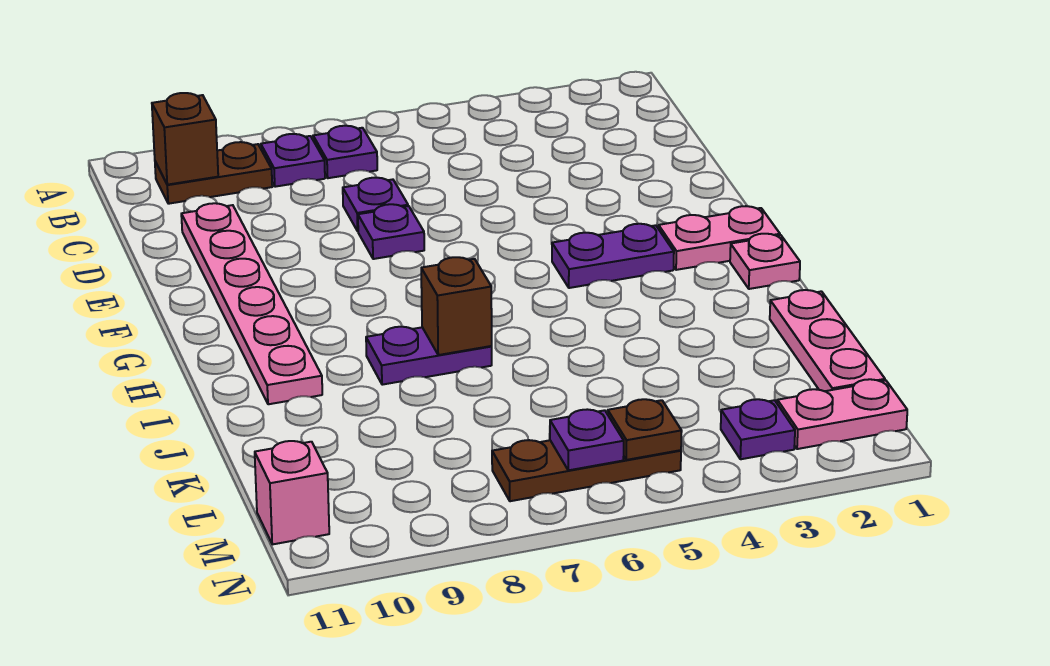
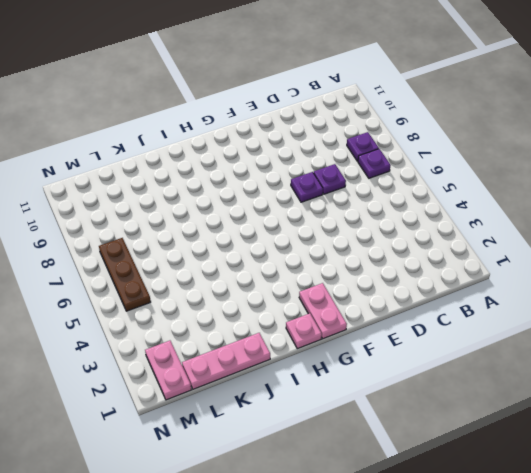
none -> brown plate B9:B10 level 1
none -> pink plate D10:I10 level 1
none -> purple plate G3:G4 level 1

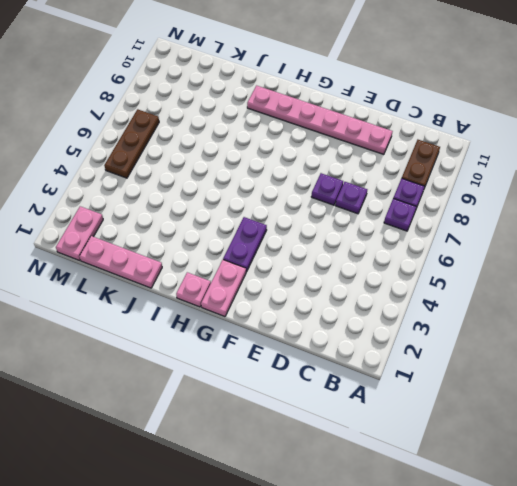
none -> purple plate I7:I8 level 1
none -> purple plate M3 level 1
none -> pink brick M11 level 1

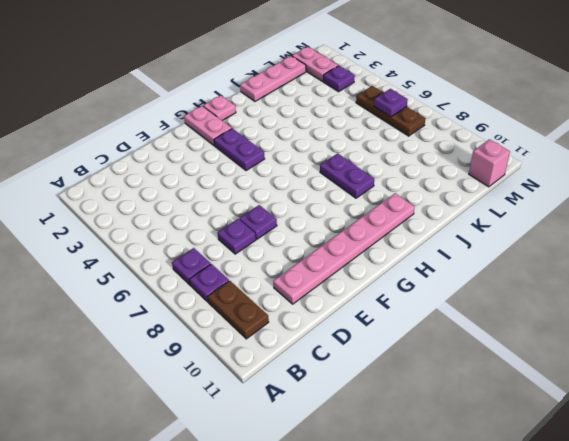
none -> brown brick B10 level 2
none -> brown brick I7 level 2
none -> brown plate M5 level 2

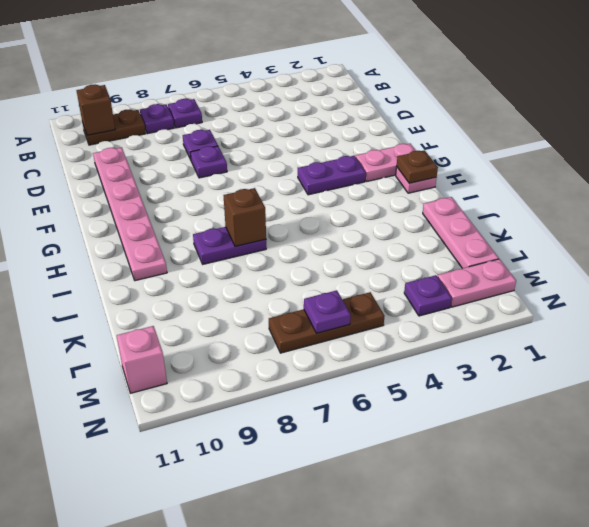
brown plate H1 level 2 -> brown plate M5 level 2

